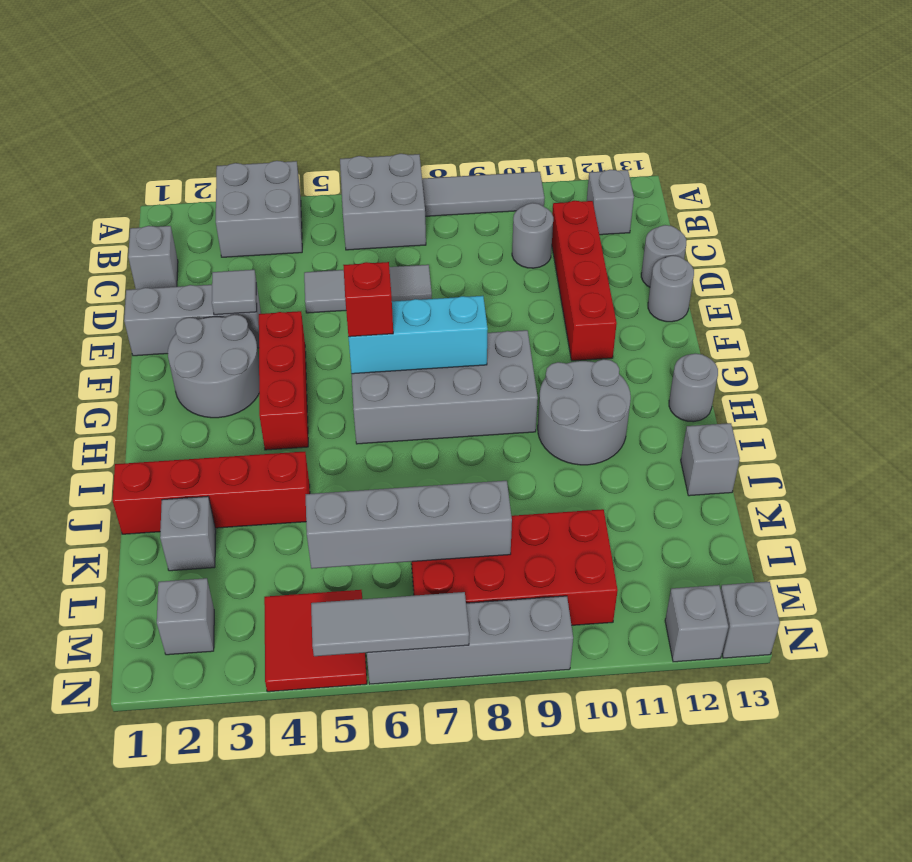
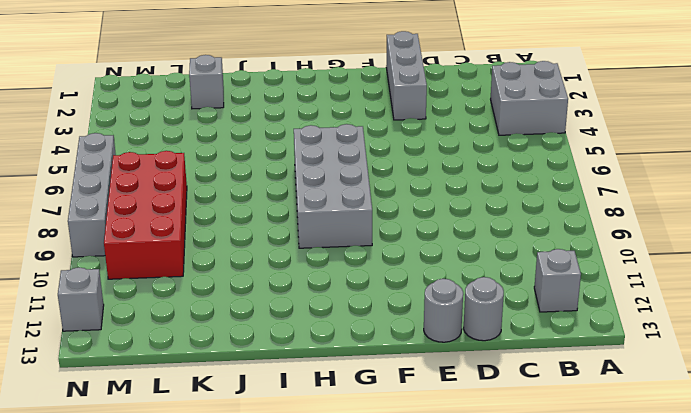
none -> grey brick A6:B7 level 1
none -> grey tile A8:A10 level 1
none -> grey brick C1 level 1
none -> grey round brick C10 level 1

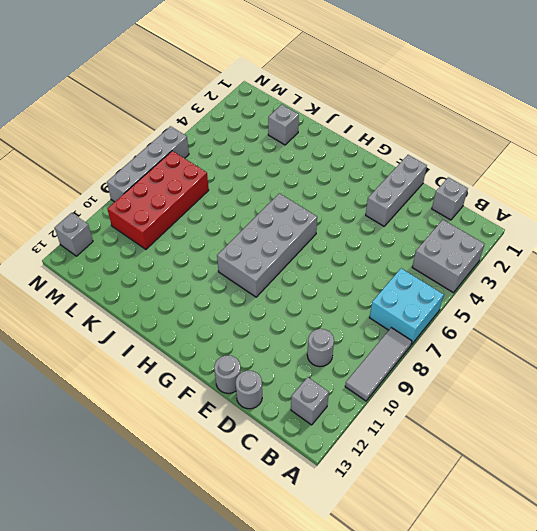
cyan brick A6:B7 level 1 -> grey brick A6:B7 level 1
none -> red brick C11:F11 level 1
none -> grey tile D5:D7 level 1
none -> grey round brick F2:G3 level 1
none -> red brick F4:H4 level 1

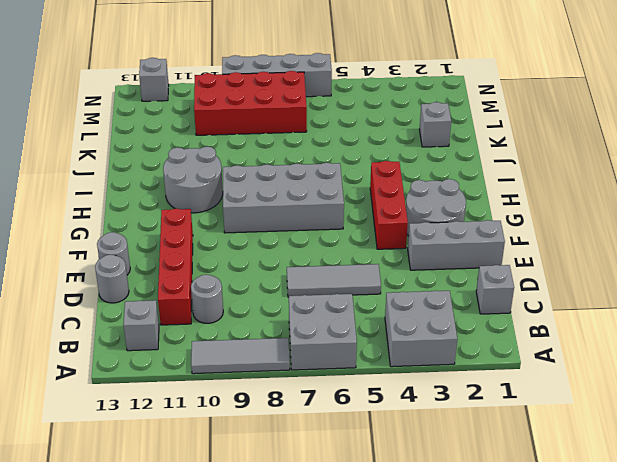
none -> grey round brick H13 level 1
none -> red brick J1:J4 level 1
none -> grey brick J13 level 1
none -> grey brick M2 level 1

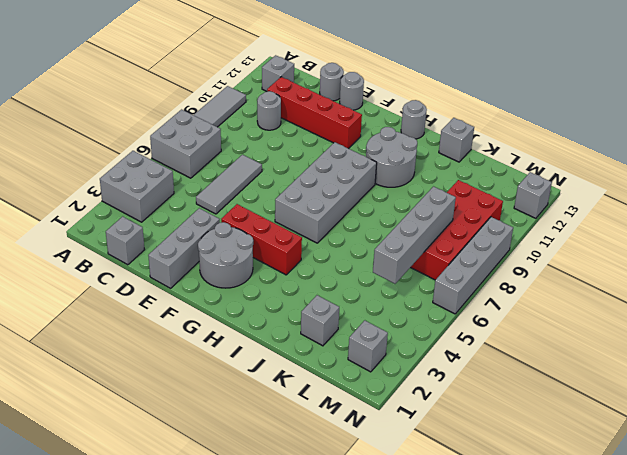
none -> red brick J1:J4 level 1
none -> red tile M4:N5 level 1
none -> grey brick N13 level 1
none -> grey tile E3 level 2

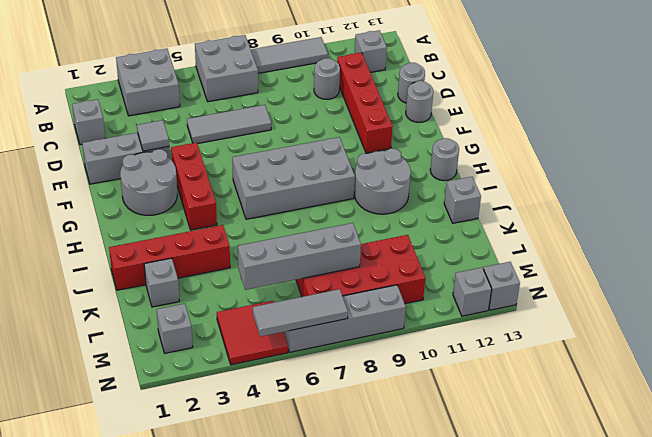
none -> cyan brick G6:G8 level 2
none -> red brick G6 level 3

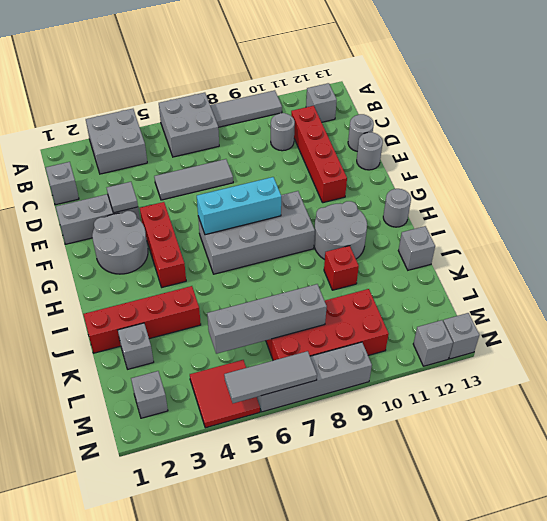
red brick J10 level 1 -> red brick G6 level 3

